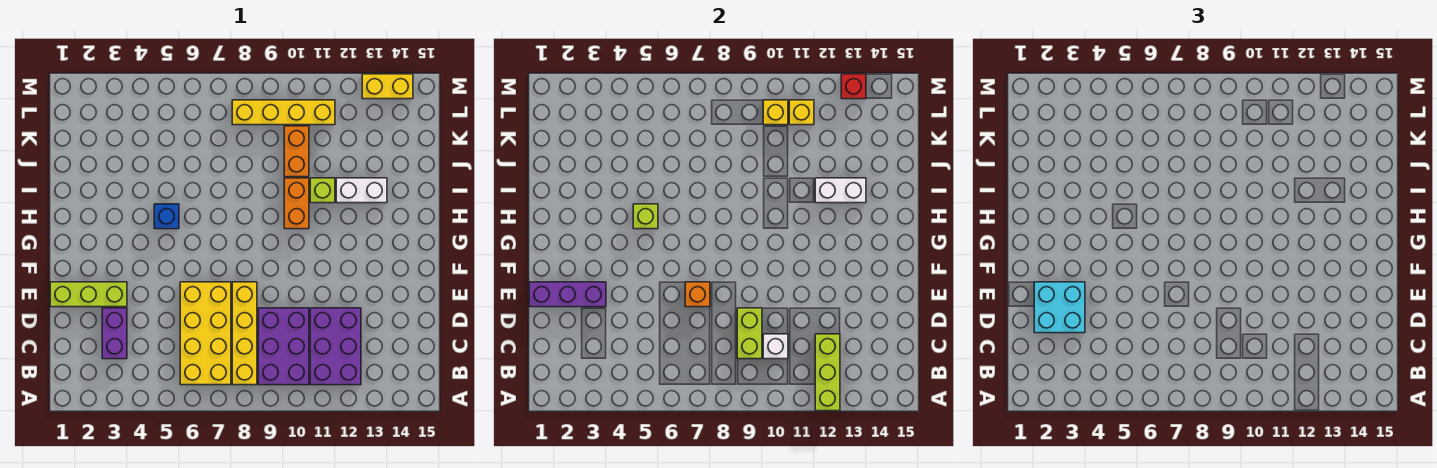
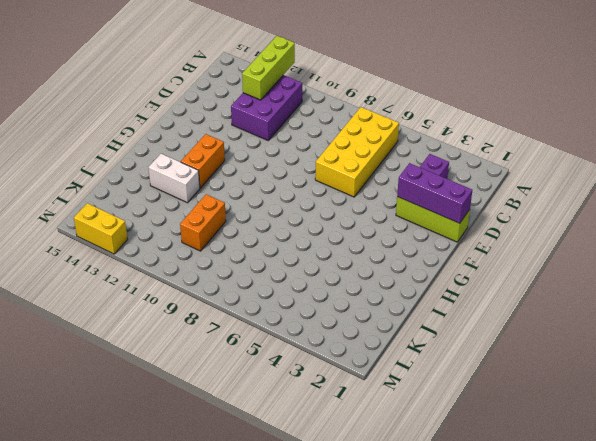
orange brick G12:H12 level 1 -> orange brick H10:I10 level 1
none -> yellow brick B8:E8 level 1
none -> purple brick B9:D10 level 1
none -> blue brick H5 level 1

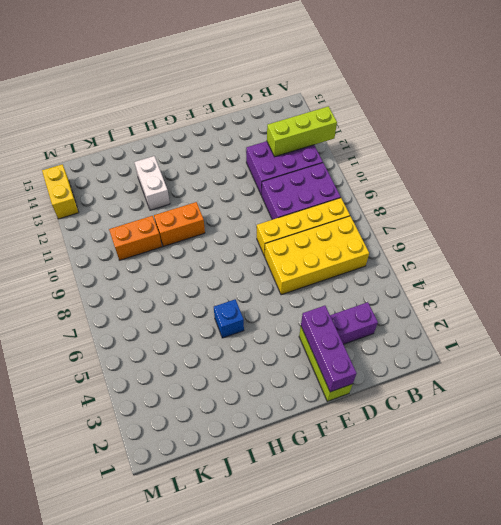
none -> lime brick I11 level 1
none -> yellow brick L8:L11 level 1
none -> lime brick C9:D9 level 2

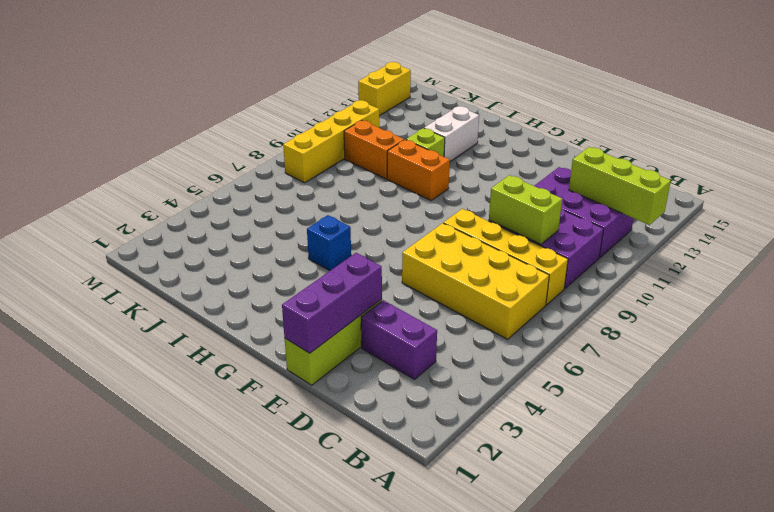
none -> white brick C10 level 2
none -> orange brick E7 level 2
none -> lime brick H5 level 2

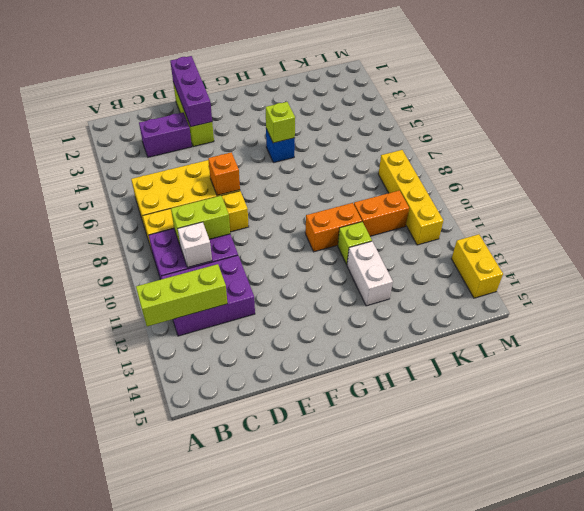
none -> white brick I12:I13 level 2
none -> yellow brick L10 level 2
none -> yellow brick L11 level 2

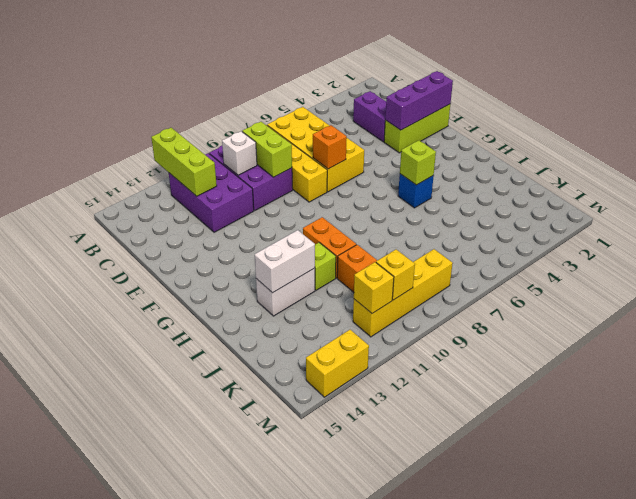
none -> red brick M13 level 2
none -> cyan brick D2:E3 level 3

